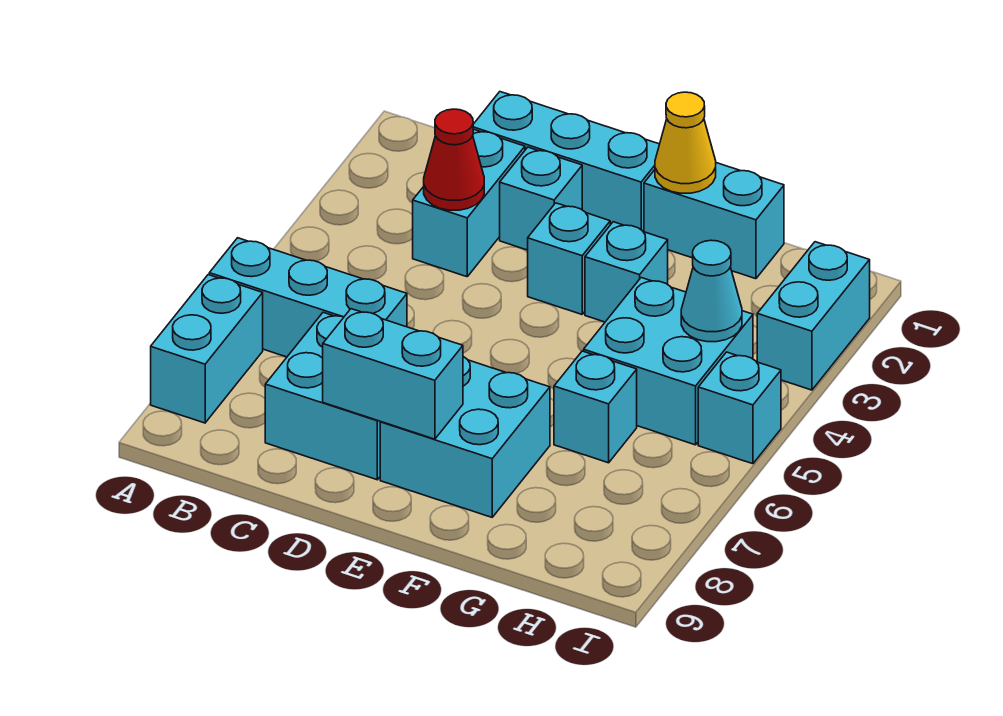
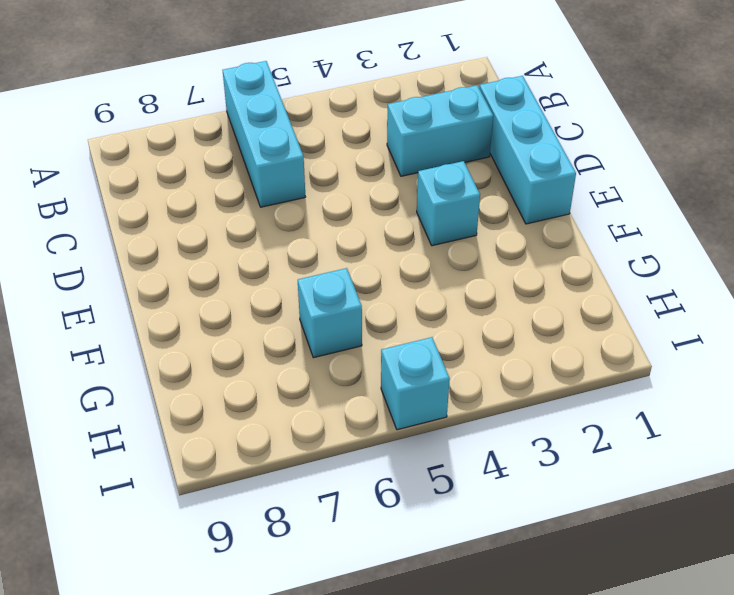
none -> cyan brick A7:A8 level 1
none -> cyan brick C7:D8 level 1
none -> cyan brick D2 level 1

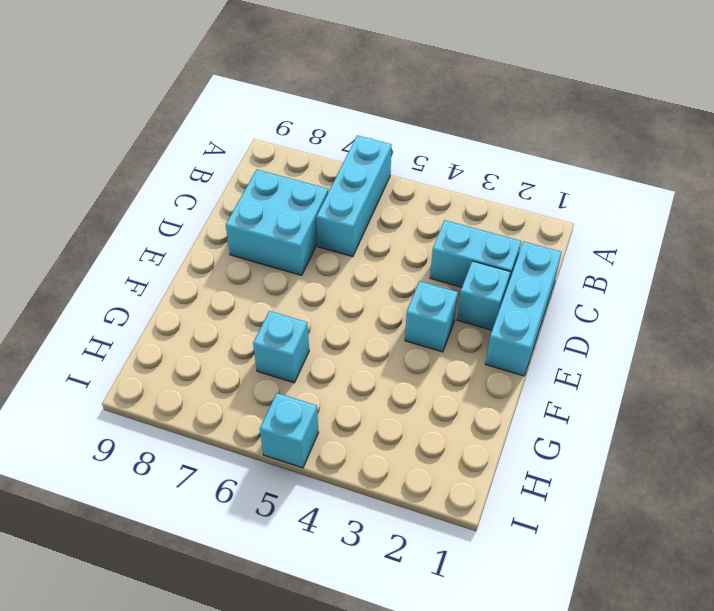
none -> cyan brick A7:A8 level 1
none -> cyan brick E7:F8 level 1
none -> cyan brick F1:G1 level 1

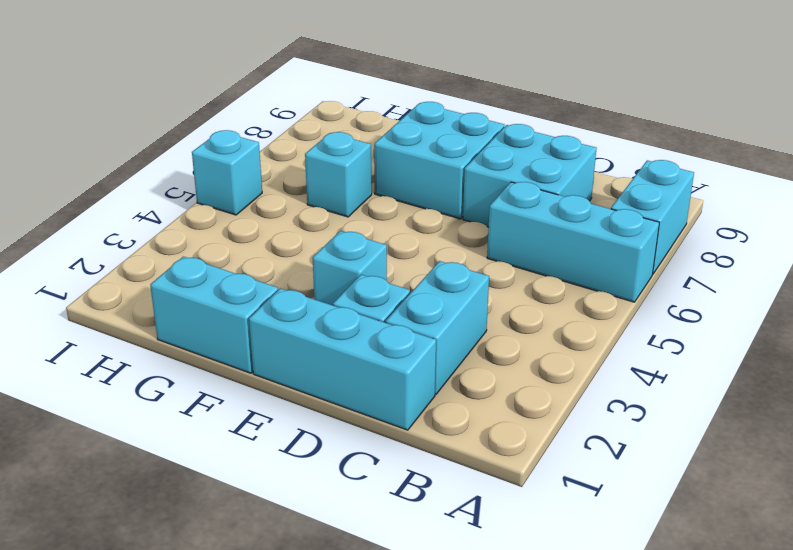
none -> cyan brick F3 level 1
none -> cyan brick G4:H5 level 1
none -> cyan brick I2:I3 level 1

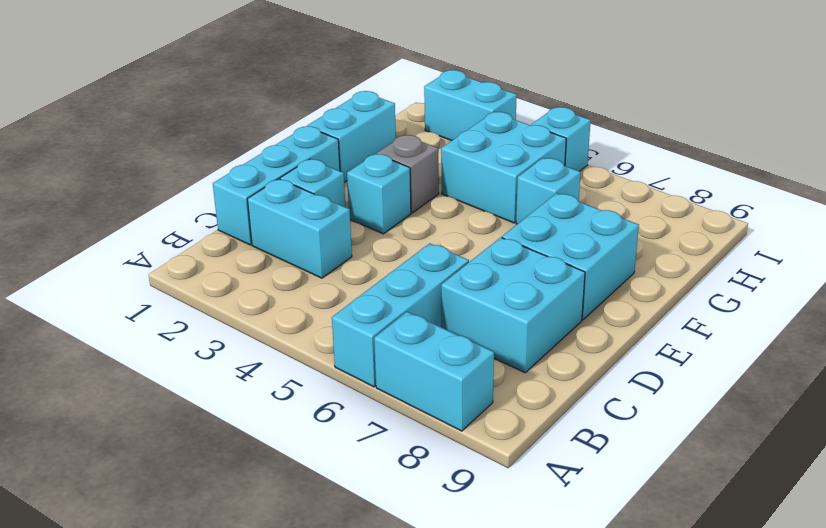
grey brick F3 level 1 -> cyan brick F3 level 1
none -> red cone C3 level 2
none -> cyan brick D8:E8 level 2
none -> yellow cone F1 level 2

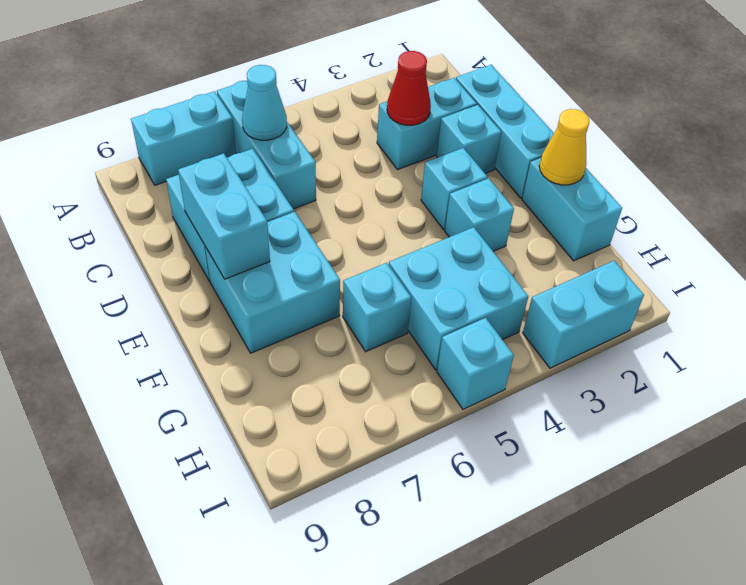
cyan cone B6 level 2 -> cyan cone H4 level 2

